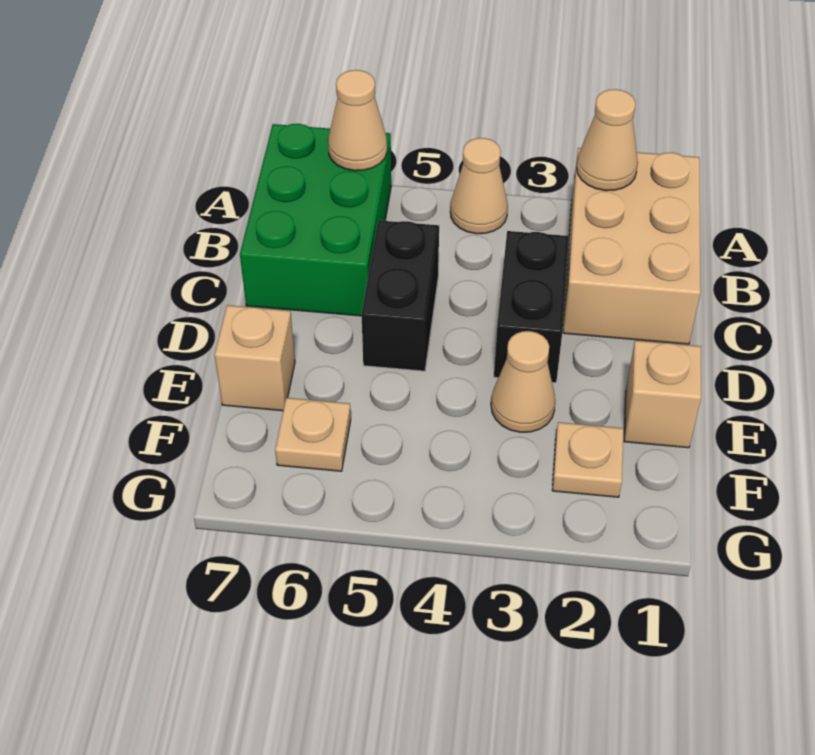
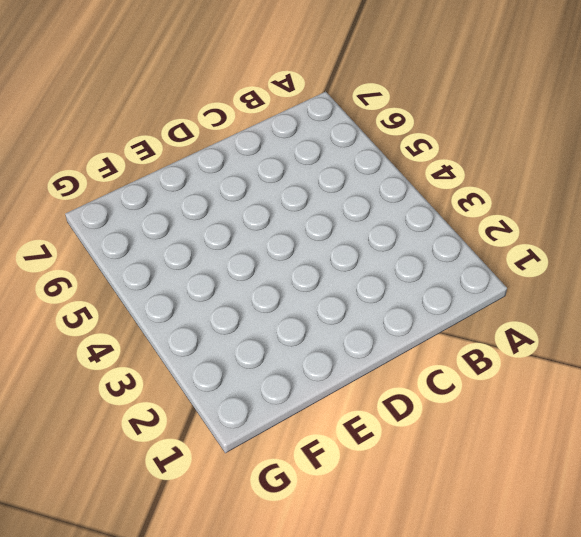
none -> tan brick A1:C2 level 1
none -> tan cone A4 level 1
none -> green brick A6:C7 level 1

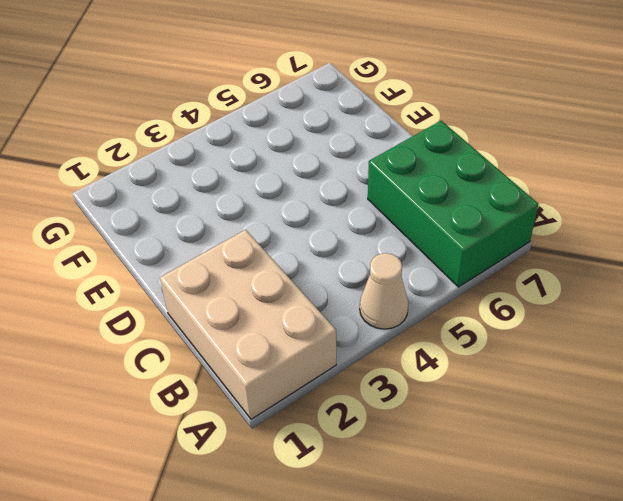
none -> black brick C3:D3 level 1
none -> black brick C5:D5 level 1
none -> tan brick E1 level 1

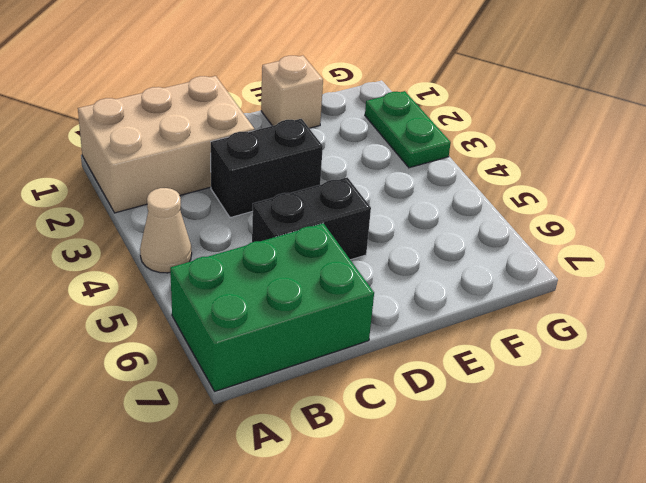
green plate G2:G3 level 1 -> none
none -> tan cone E3 level 1
none -> tan brick E7 level 1
none -> tan plate F2 level 1

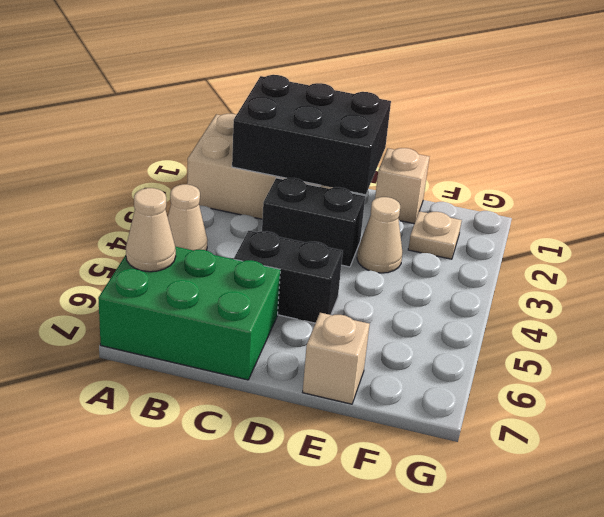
black brick B1:D2 level 2 -> none
none -> tan plate F6 level 1
none -> tan cone A2 level 2

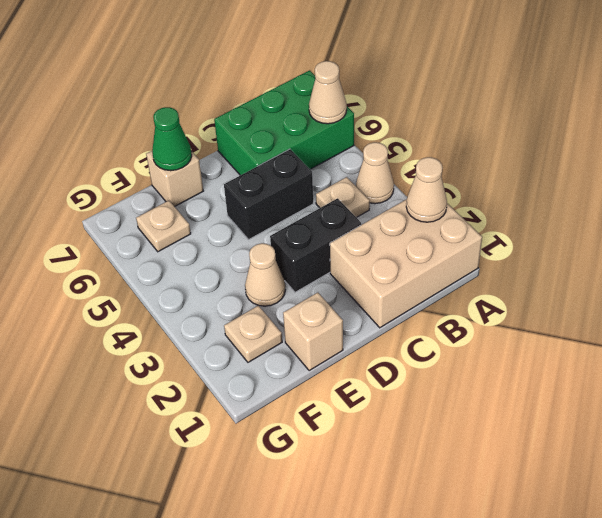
tan plate B4 level 1 -> none
green cone E7 level 2 -> none

